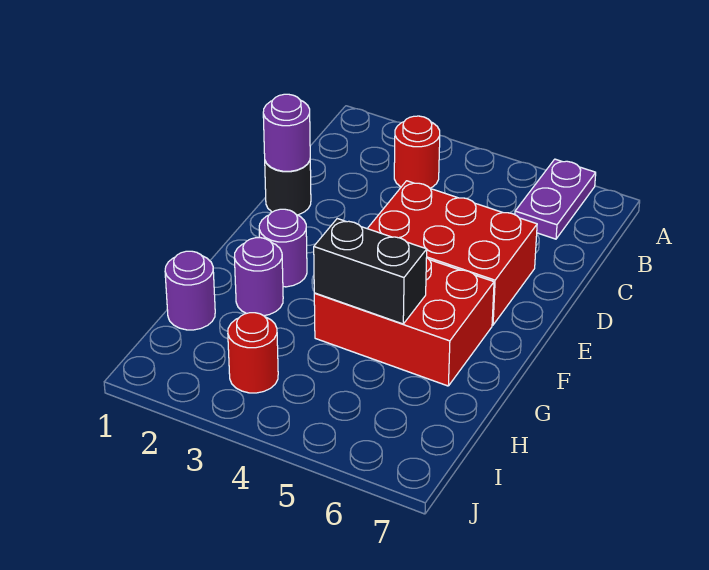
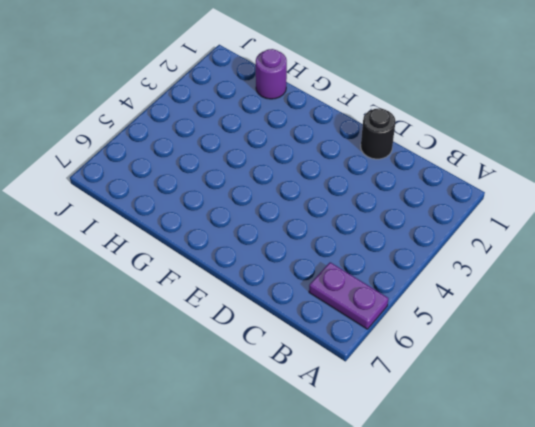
none -> red round brick B3 level 1
none -> red brick D4:E6 level 1

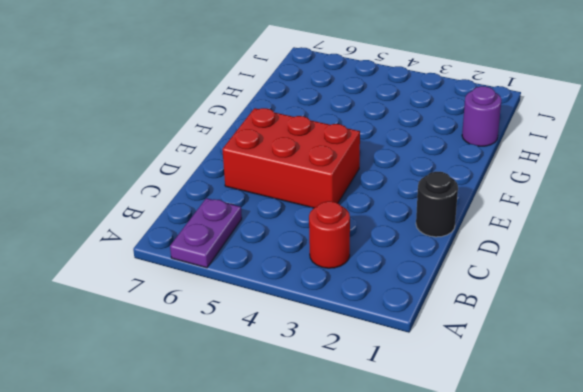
none -> purple round brick F2 level 1
none -> red brick F4:G6 level 1

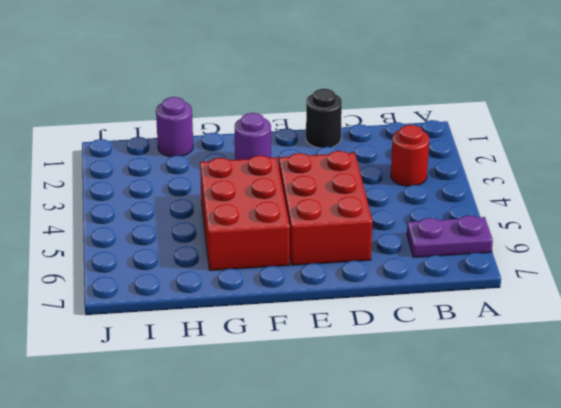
none -> purple round brick G2 level 1
none -> red round brick I3 level 1

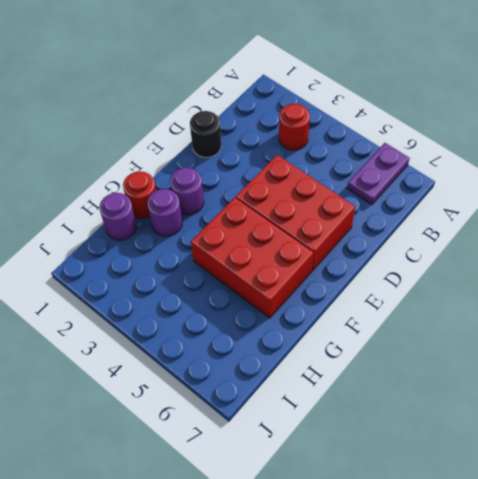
red round brick G1 level 1 -> red round brick I3 level 1
none -> purple round brick D1 level 2
none -> black brick G4:G5 level 2

